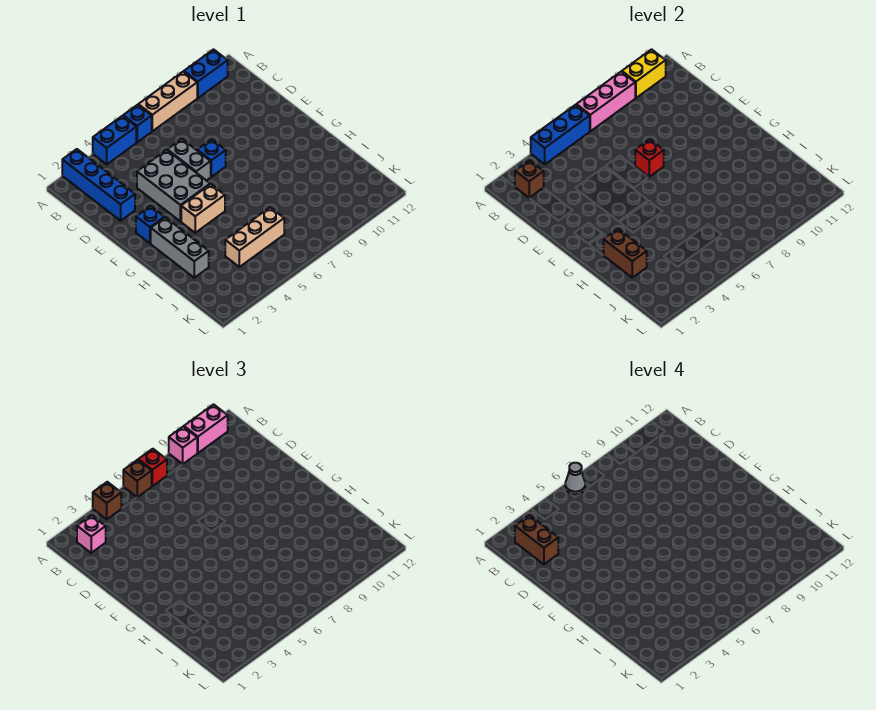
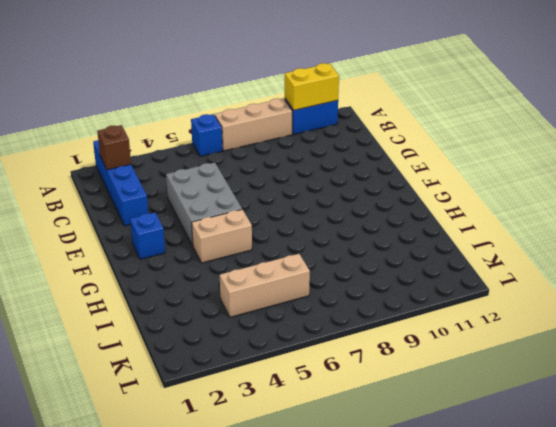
none -> blue brick A4:A5 level 1
none -> grey brick D6:E6 level 1
none -> blue brick E7 level 1

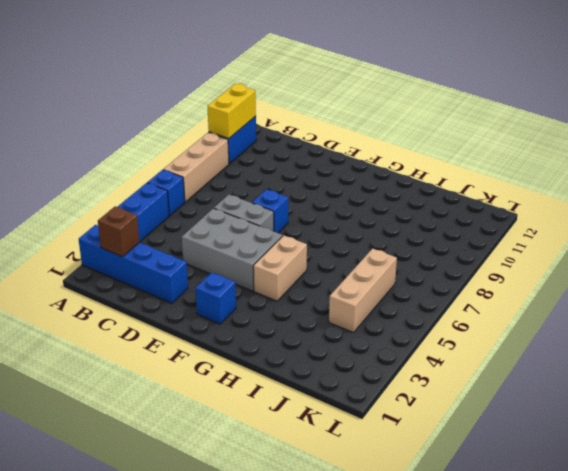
none -> grey brick G2:I2 level 1
none -> blue brick A4:A6 level 2
none -> pink brick A7:A9 level 2

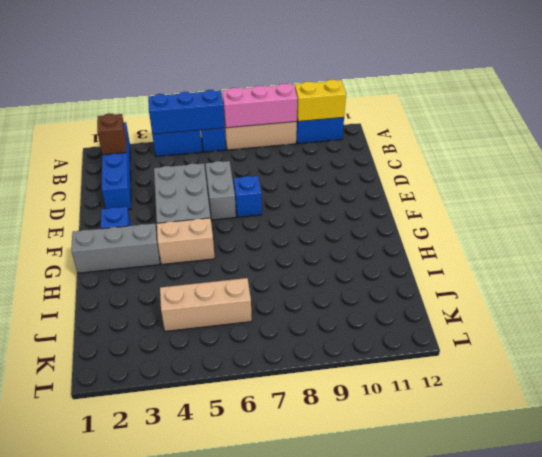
grey brick G1:G3 level 1 -> grey brick G2:I2 level 1
none -> red brick E7 level 2
none -> brown brick H2:I2 level 2
none -> brown brick A4 level 3

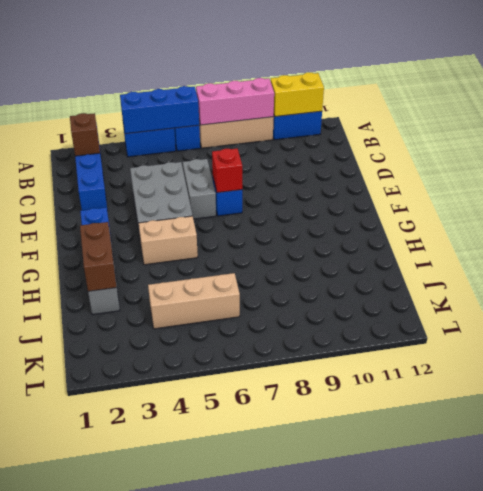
none -> brown brick A4 level 3
none -> brown brick A6 level 3
none -> red brick A7 level 3

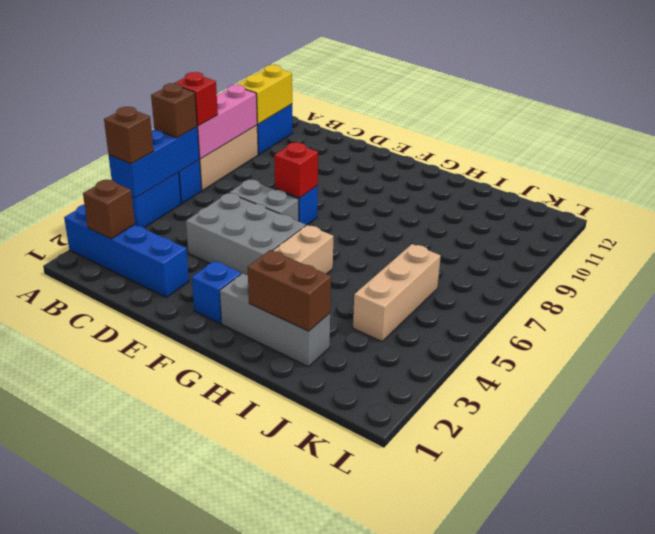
none -> pink brick A9 level 3
none -> pink brick A10:A11 level 3
none -> pink brick B2 level 3

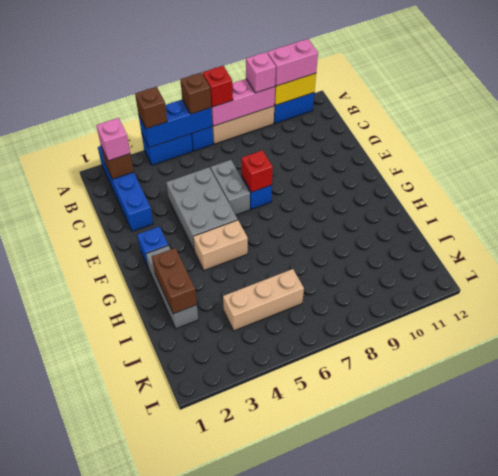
none -> grey cone A6 level 4
none -> brown brick B2:C2 level 4

